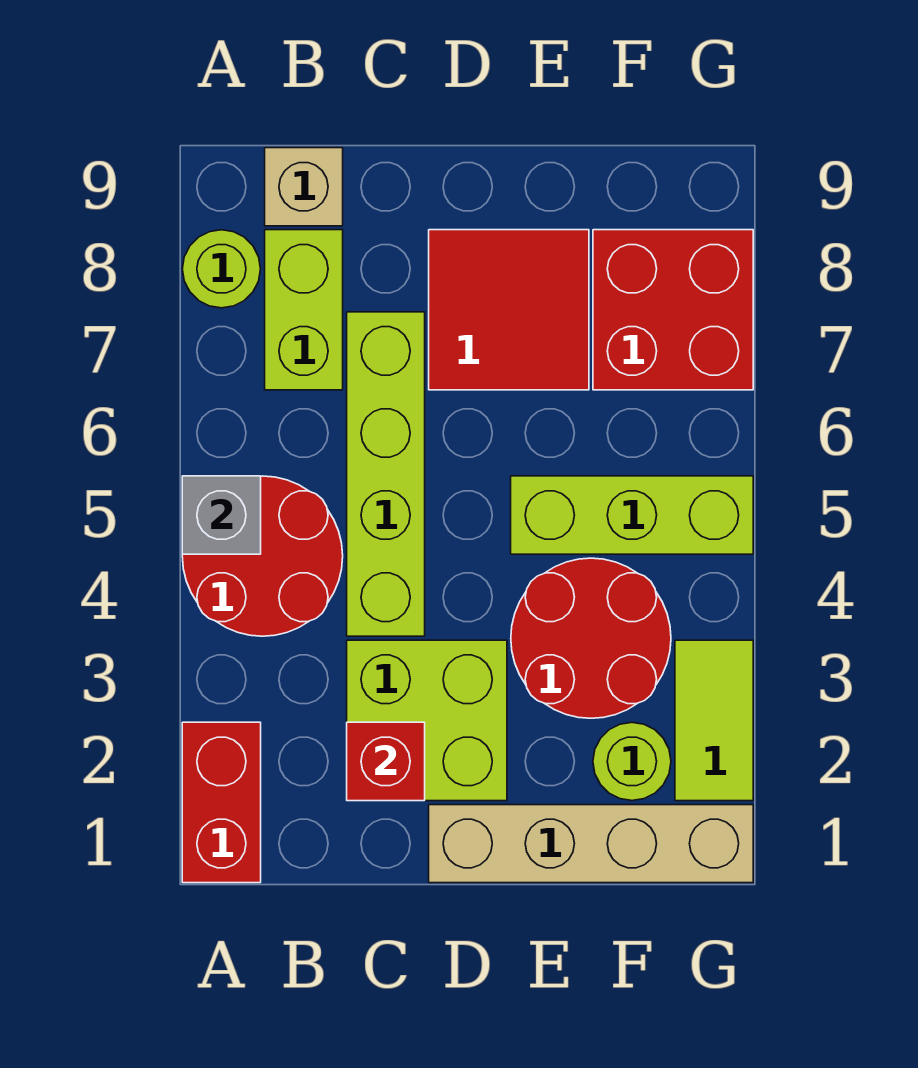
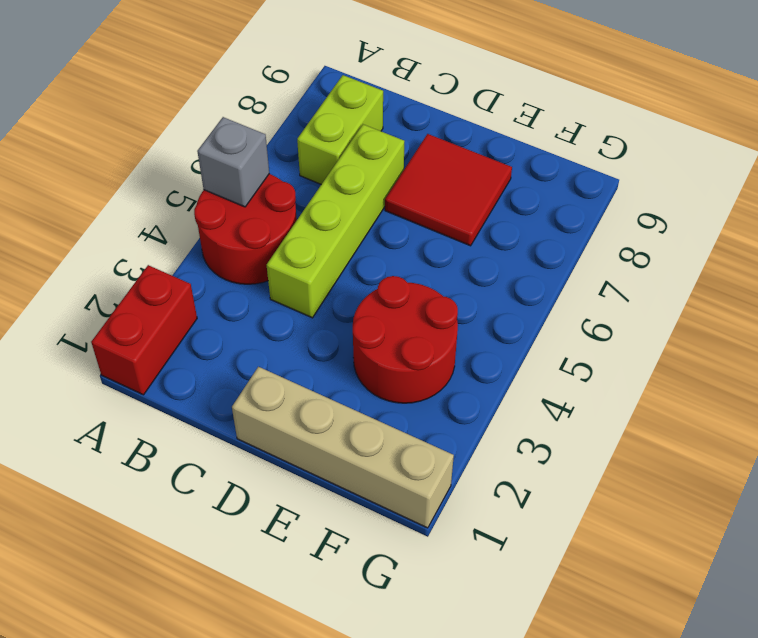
none -> lime round brick A8 level 1
none -> tan brick B9 level 1
none -> lime brick C2:D3 level 1

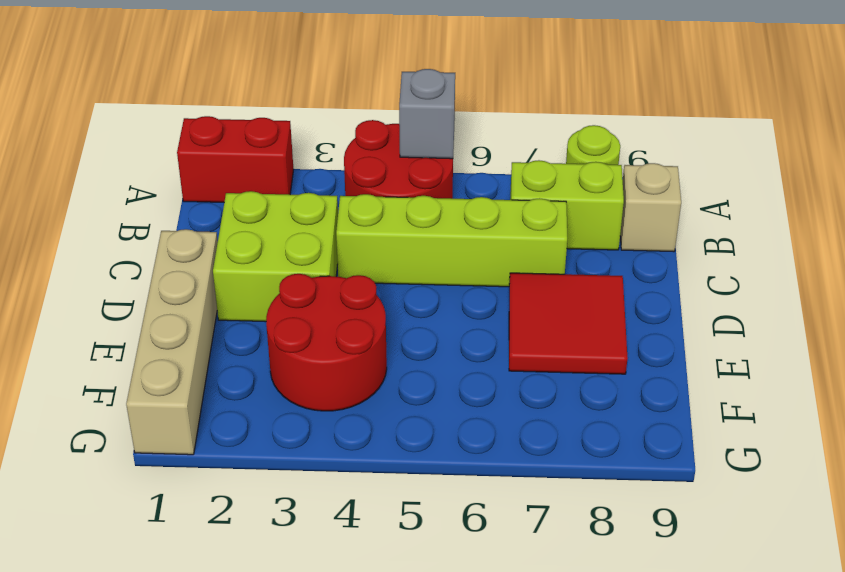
none -> lime brick E5:G5 level 1
none -> lime round brick F2 level 1
none -> red brick F7:G8 level 1

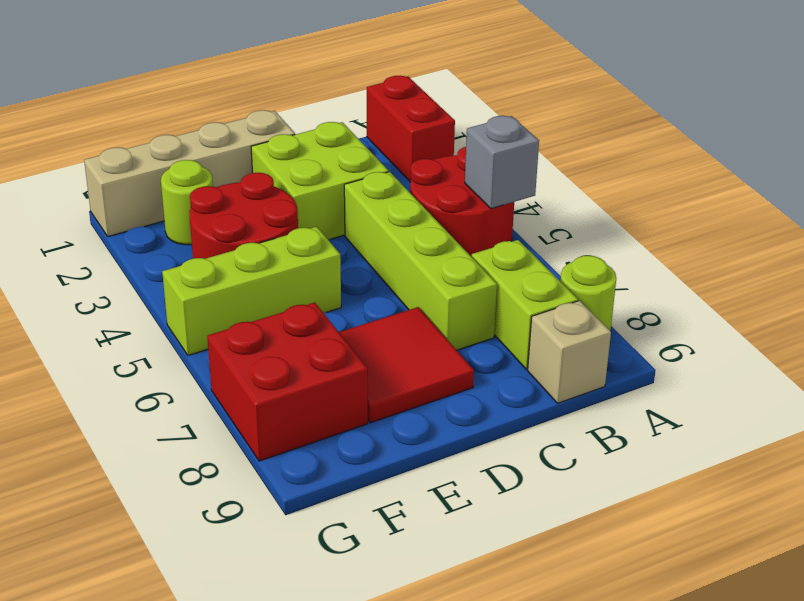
none -> lime tile G2:G3 level 1
none -> red brick C2 level 2

